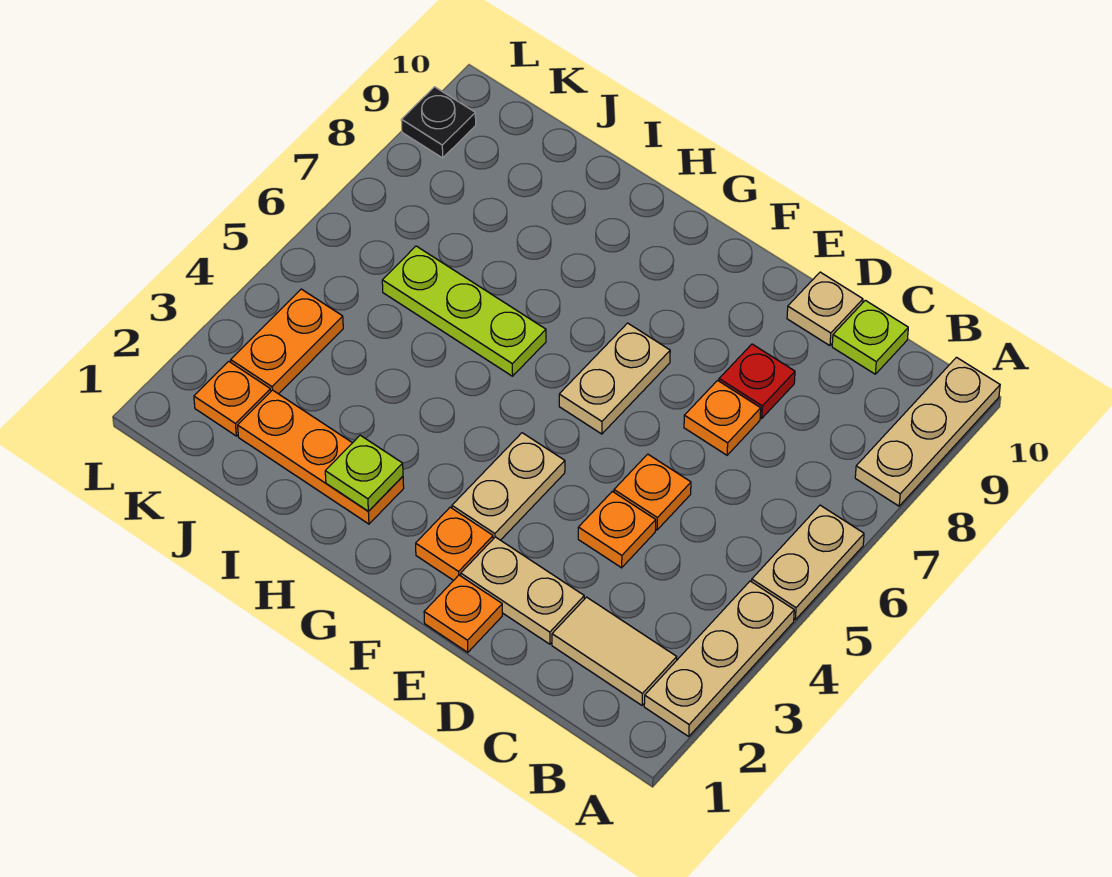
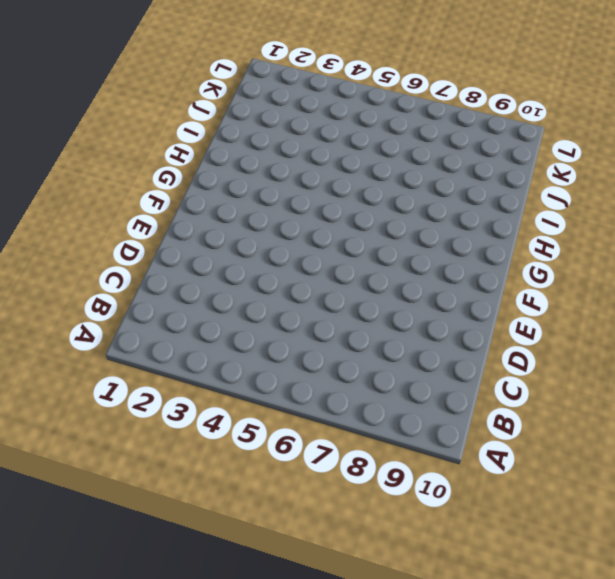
none -> tan plate A2:A4 level 1
none -> tan plate A5:A6 level 1
none -> tan plate A8:A10 level 1

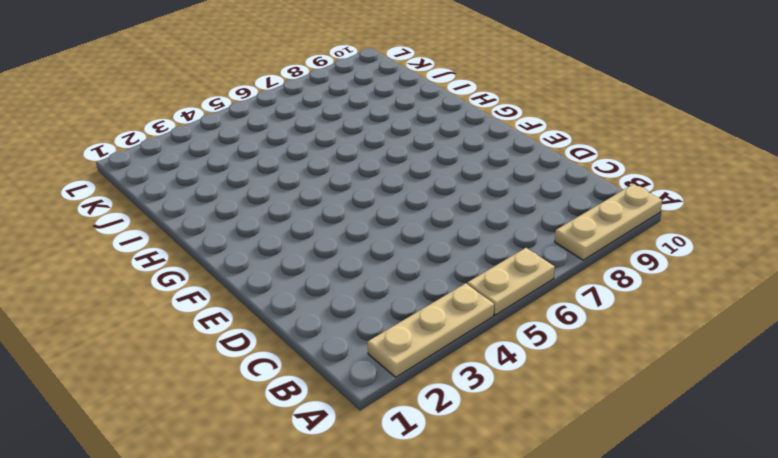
none -> tan tile B2:C2 level 1
none -> lime plate C10 level 1
none -> tan plate D2:E2 level 1

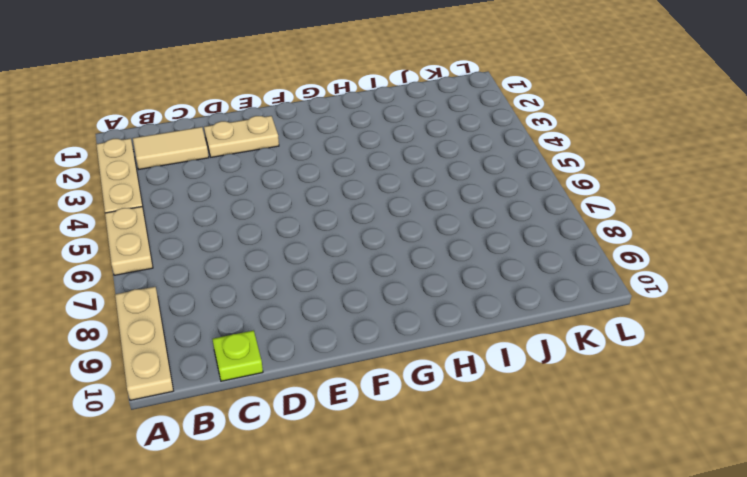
none -> orange plate D4 level 1
none -> orange plate D5 level 1
none -> orange plate D7 level 1

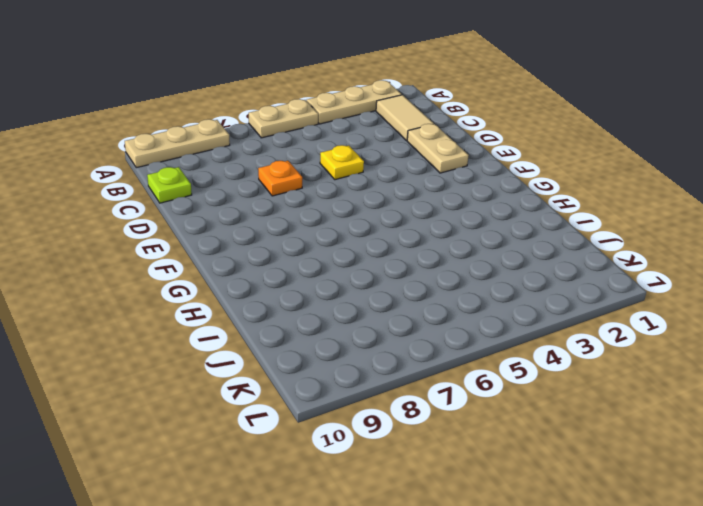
yellow plate D5 level 1 -> orange plate D5 level 1
none -> orange plate D4 level 1
none -> red plate D8 level 1
none -> tan plate D10 level 1

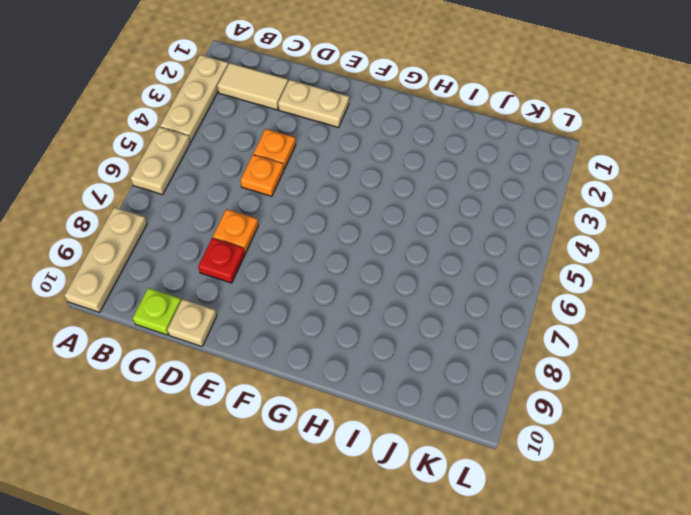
none -> orange plate E1 level 1
none -> orange plate F2 level 1
none -> tan plate F3:F4 level 1

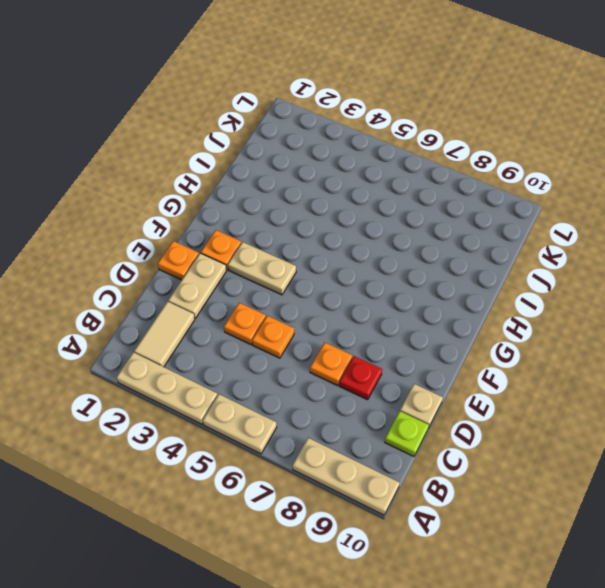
none -> tan plate F6:F7 level 1
none -> orange plate H2:J2 level 1
none -> lime plate H6:J6 level 1

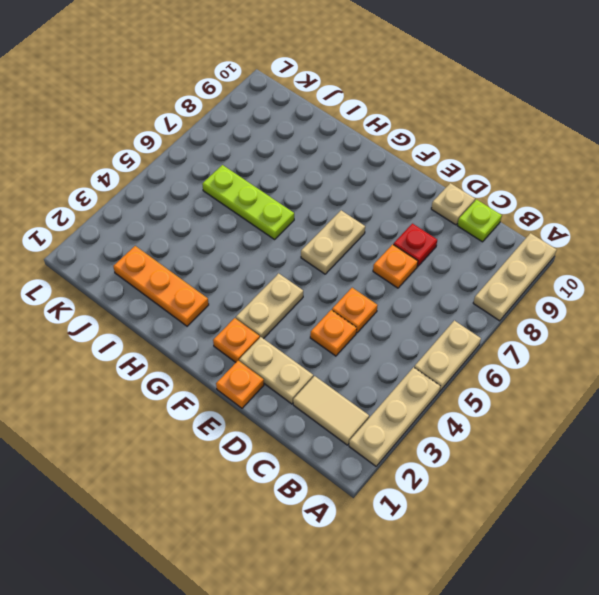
none -> orange plate K2 level 1
none -> orange plate K3:K4 level 1
none -> black plate L9 level 1

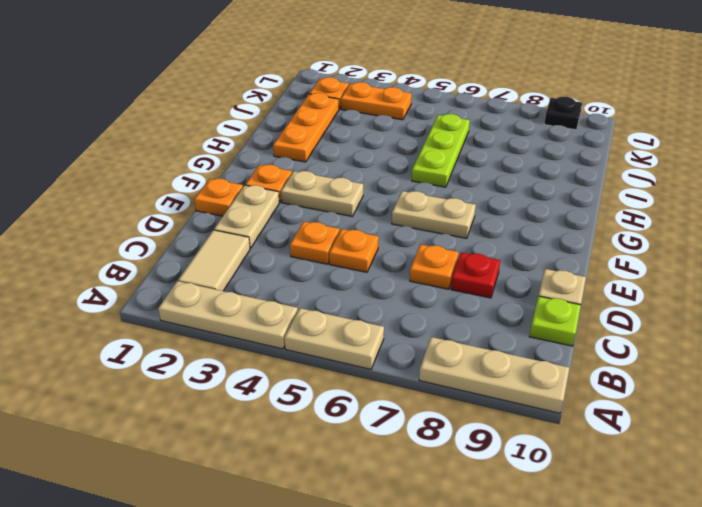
none -> lime plate H2 level 2

